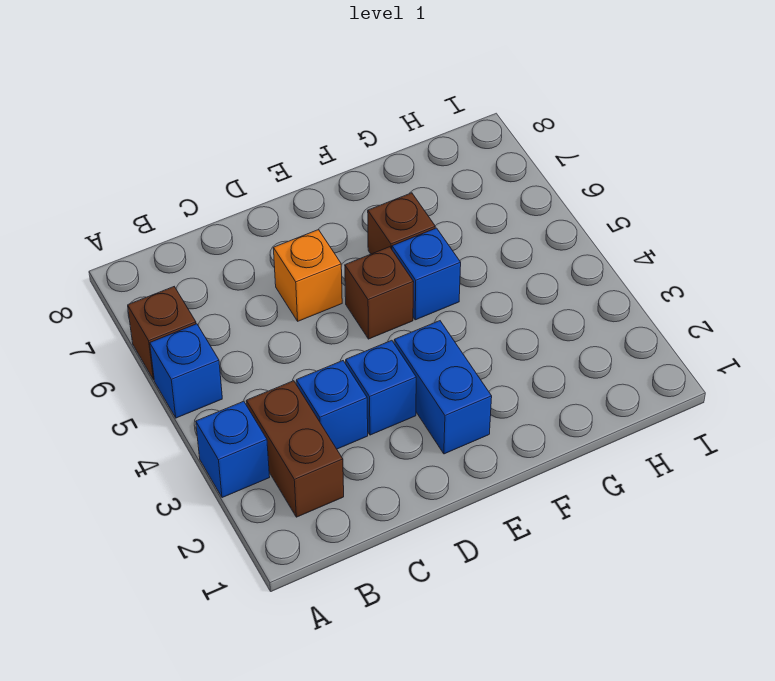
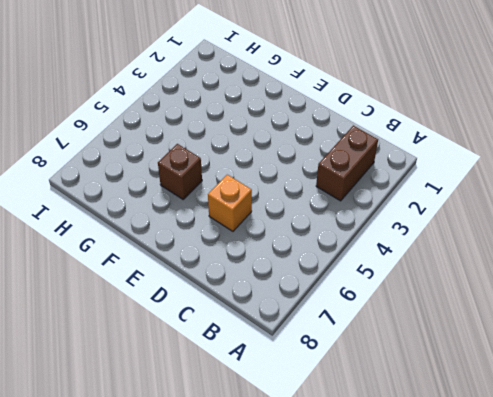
none -> blue brick A3 level 1
none -> blue brick A5 level 1

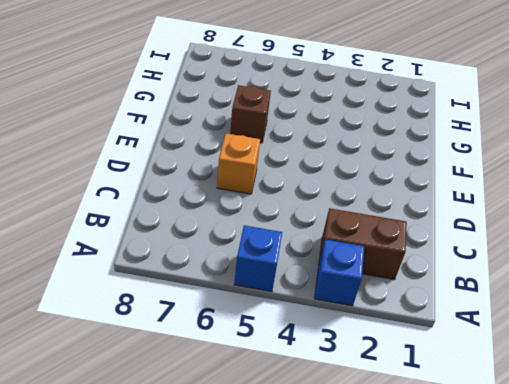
none -> brown brick A6 level 1
none -> blue brick C3 level 1

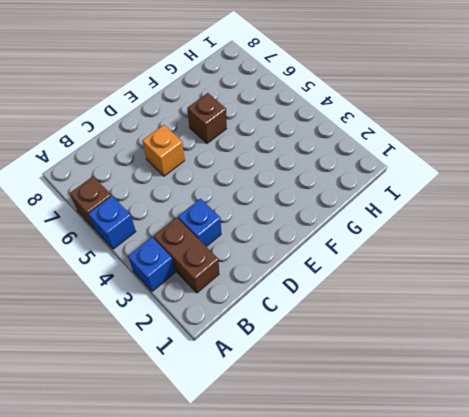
none -> blue brick D3 level 1
none -> blue brick E2:E3 level 1

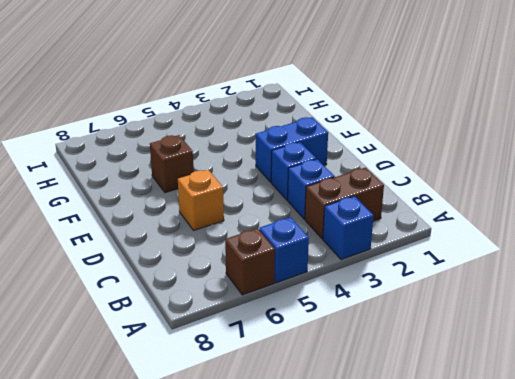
none -> brown brick E5 level 1
none -> blue brick F5 level 1

